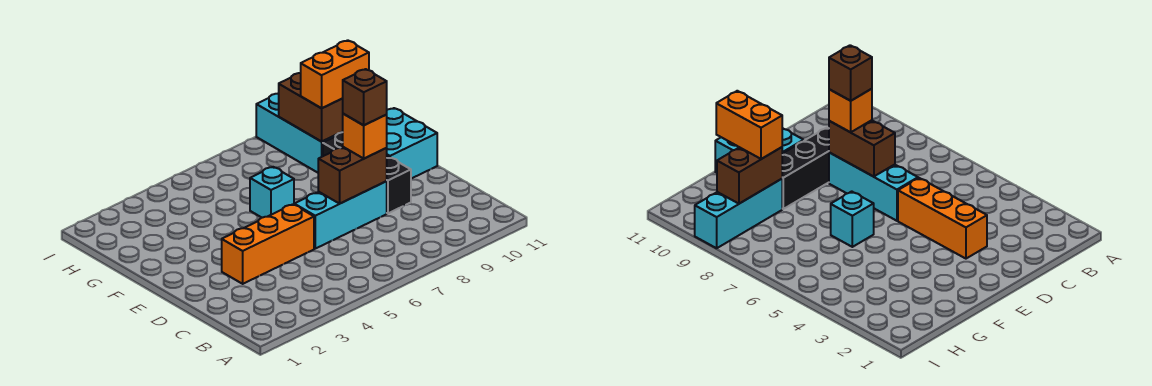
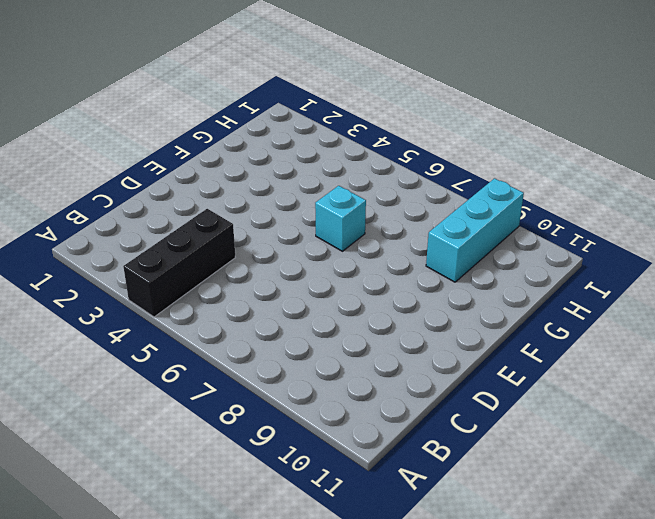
black brick A4:C4 level 1 -> black brick D9:F9 level 1
none -> orange brick D3:D5 level 1
none -> cyan brick D6:D8 level 1

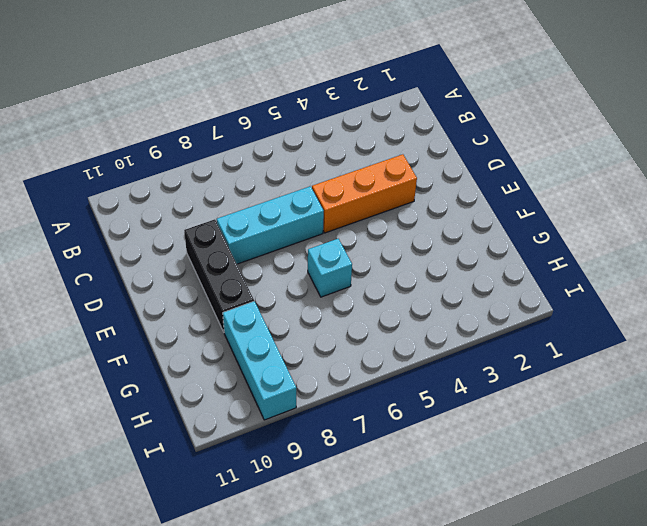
none -> cyan brick E10:F11 level 1
none -> brown brick D7:D8 level 2

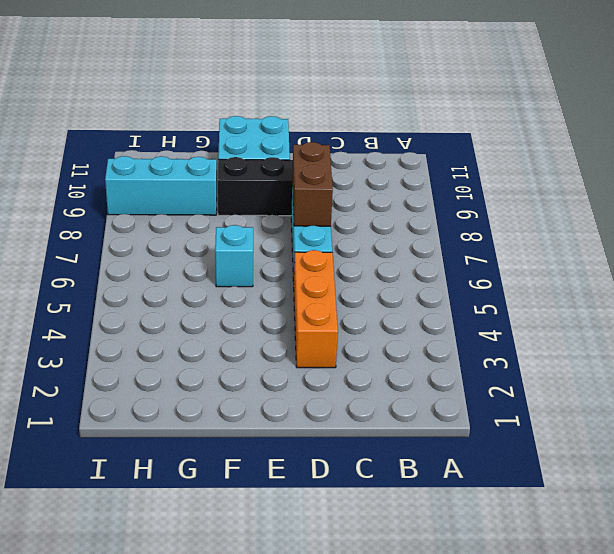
none -> brown brick G9:H9 level 2
none -> orange brick D8 level 3

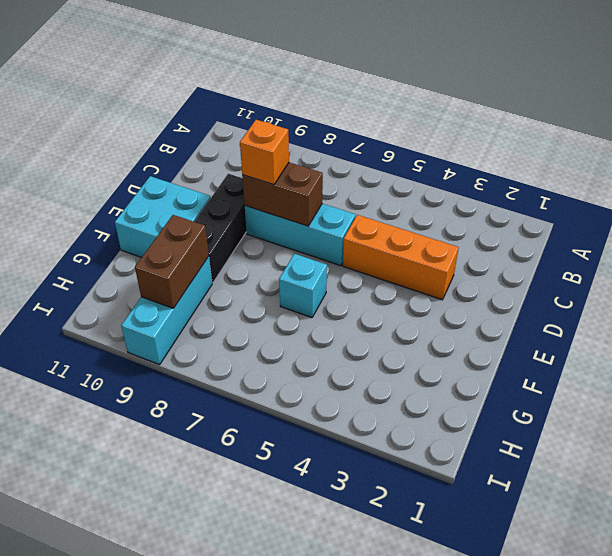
none -> orange brick G9:G10 level 3
none -> brown brick D8 level 4

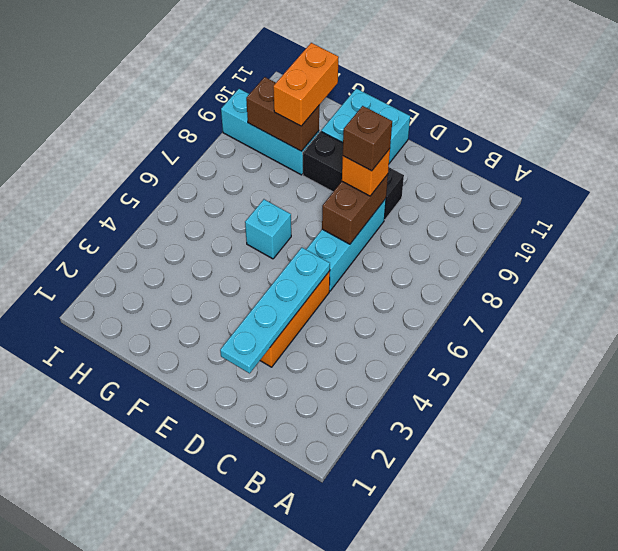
cyan plate D2:D5 level 2 -> none

